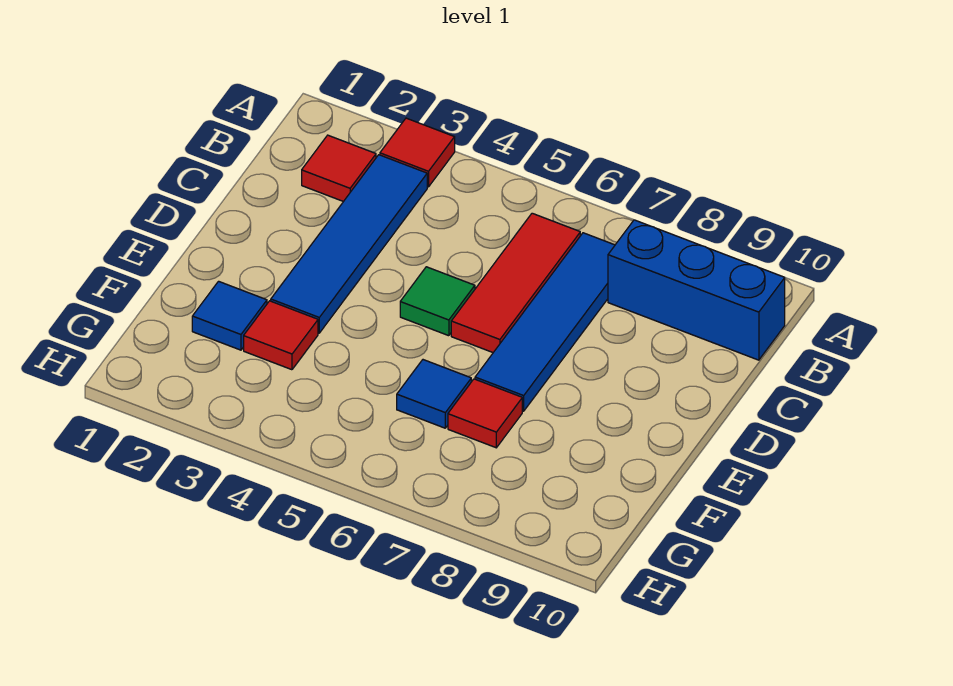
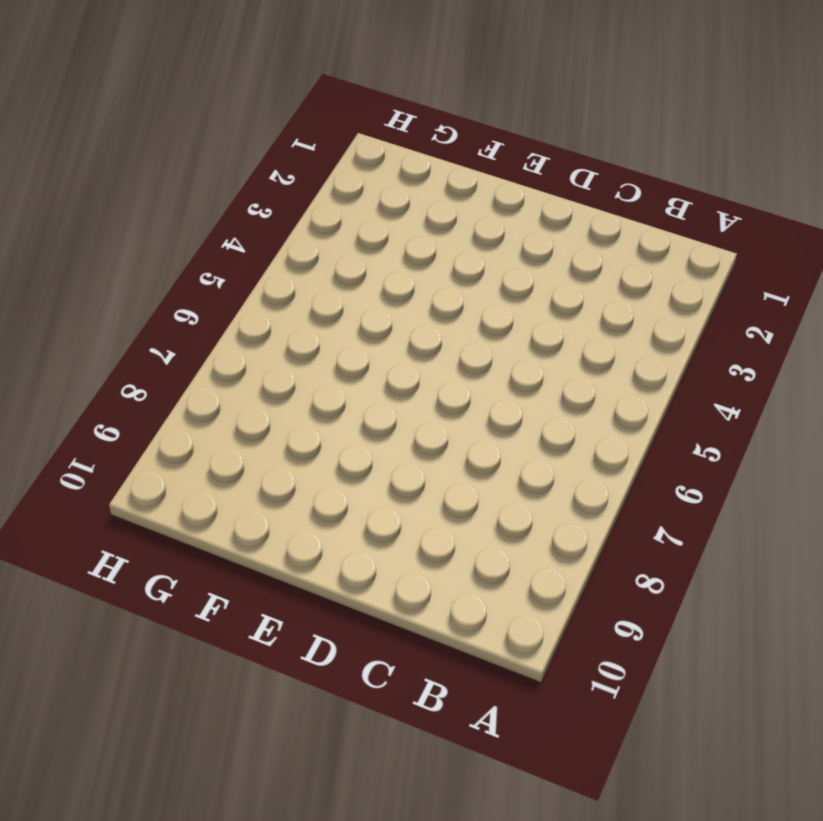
none -> red tile A3 level 1
none -> red tile B2 level 1

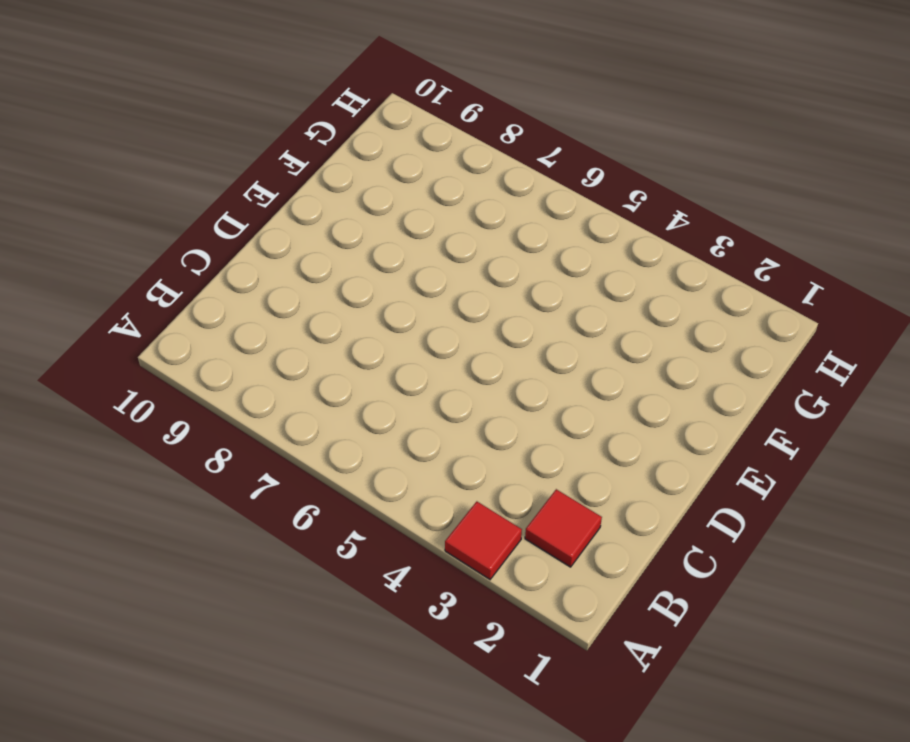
none -> blue tile B3:E3 level 1
none -> red tile B6:D6 level 1

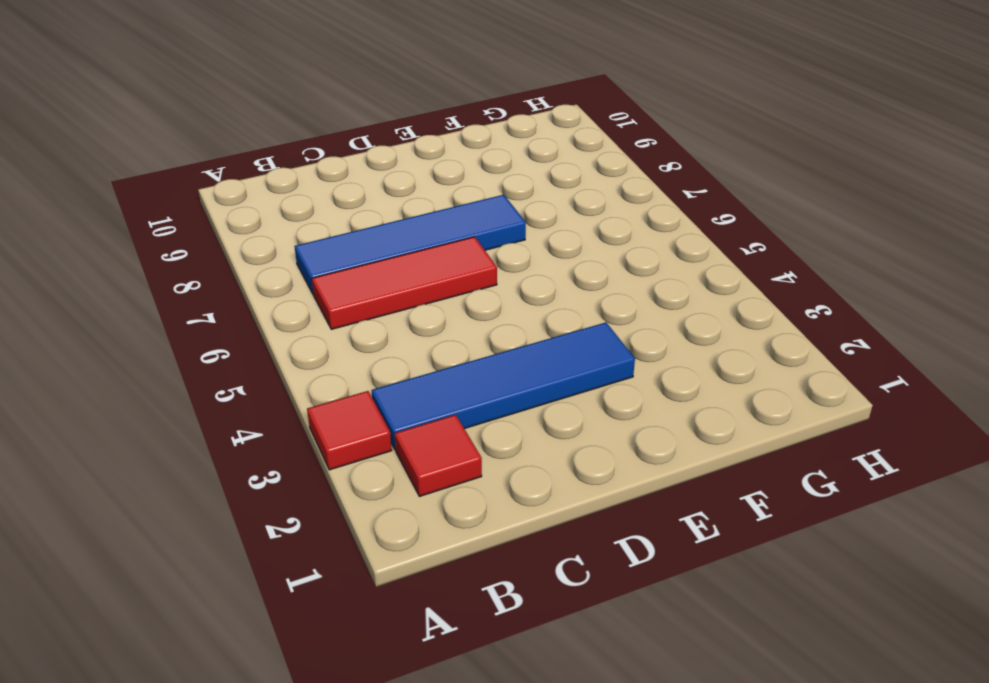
none -> blue brick B8:B10 level 1
none -> green tile D5 level 1

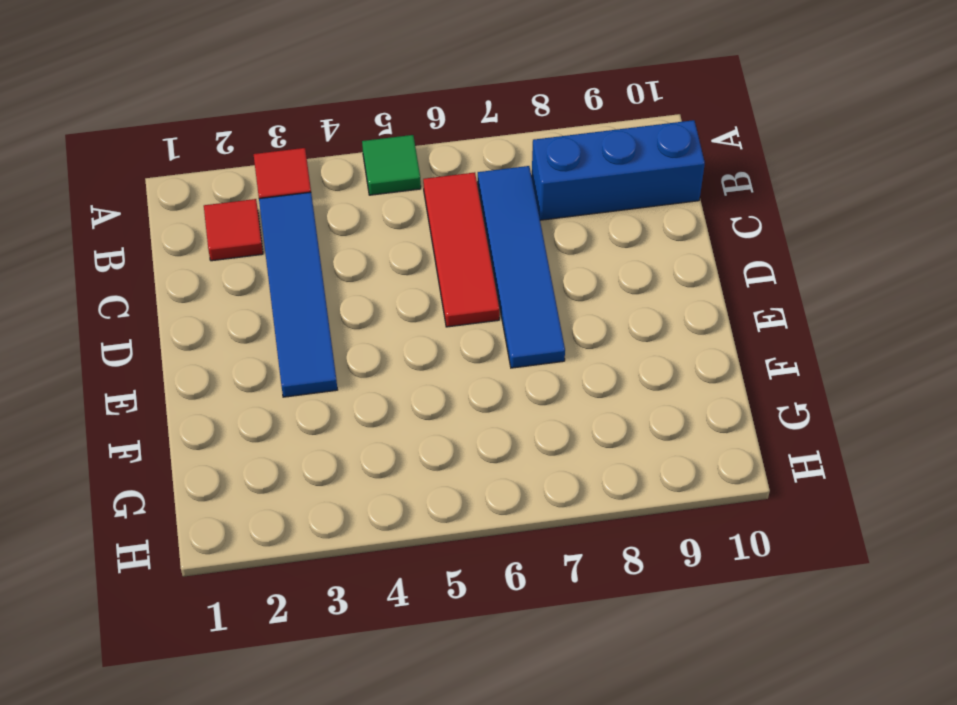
green tile A5 level 1 -> green tile D5 level 1
none -> blue tile F2 level 1
none -> red tile F3 level 1

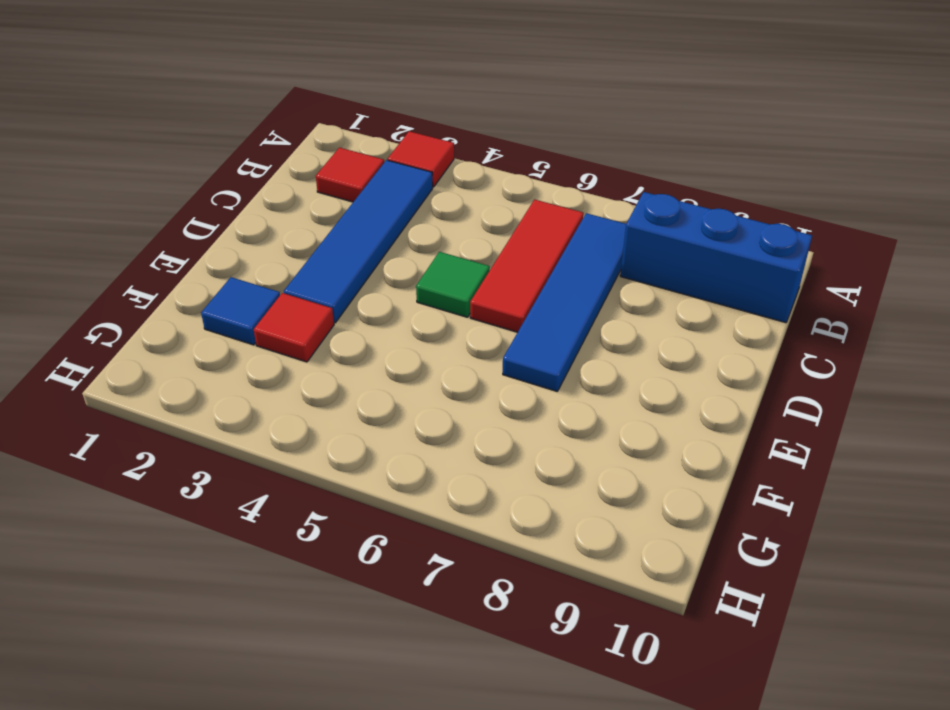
none -> blue tile F6 level 1
none -> red tile F7 level 1

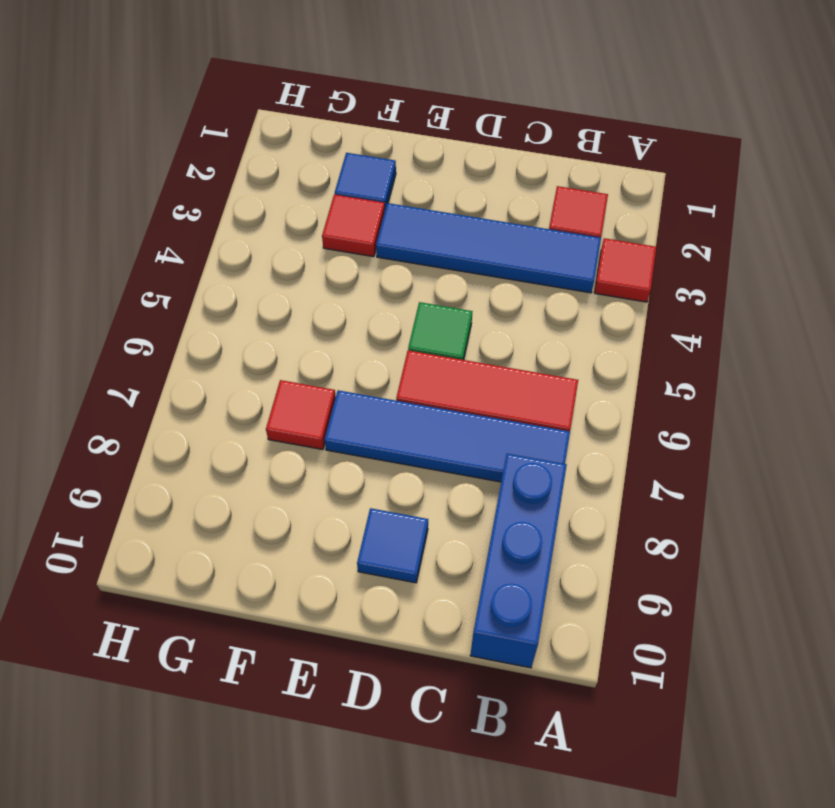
blue tile D9 level 1 -> blue tile F6 level 1

